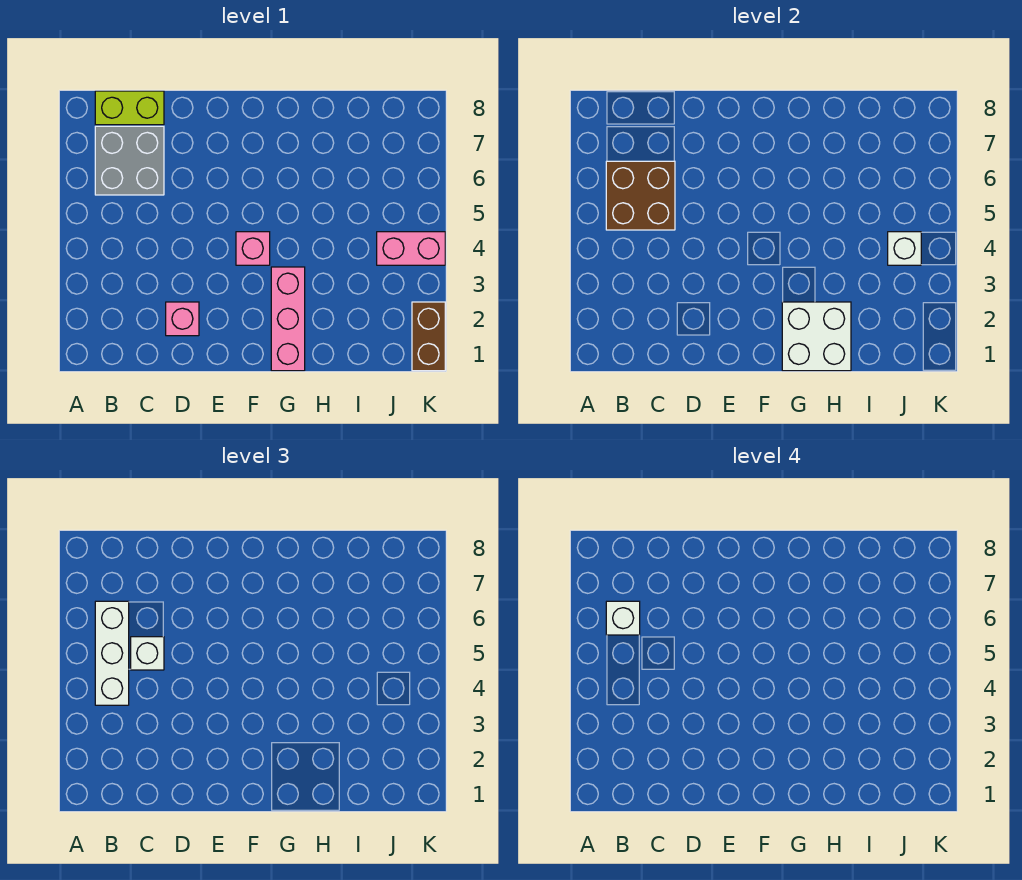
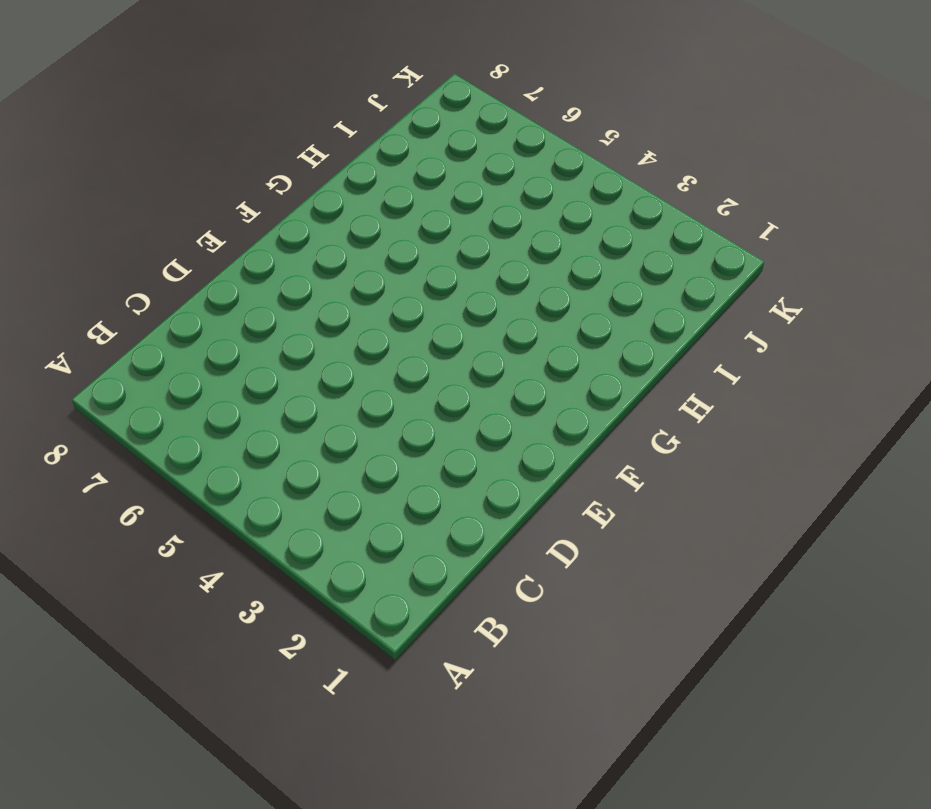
none -> grey brick B6:C7 level 1
none -> lime brick B8:C8 level 1
none -> pink brick D2 level 1

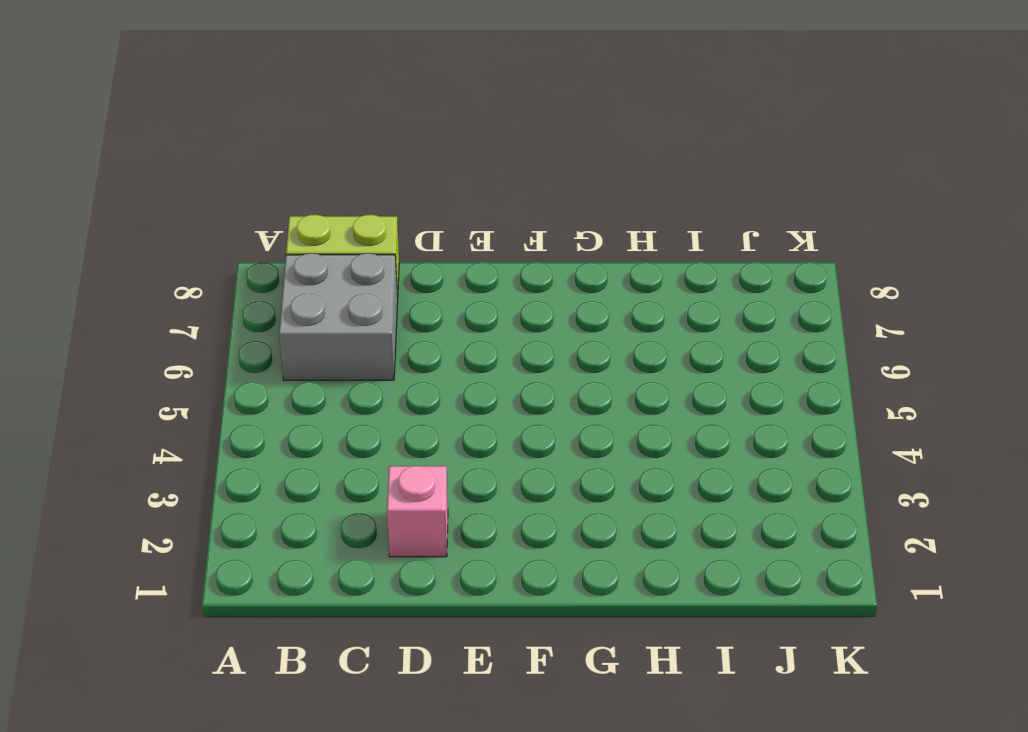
none -> pink brick F4 level 1
none -> pink brick G1:G3 level 1
none -> pink brick J4:K4 level 1

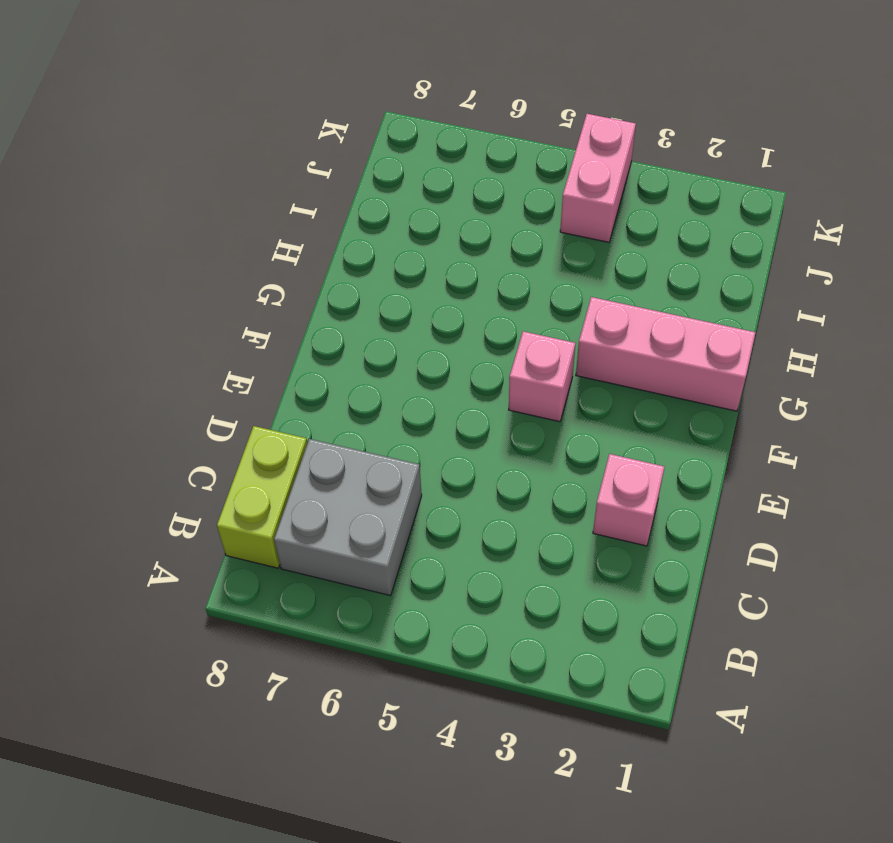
none -> brown brick K1:K2 level 1
none -> brown brick B5:C6 level 2
none -> white brick G1:H2 level 2

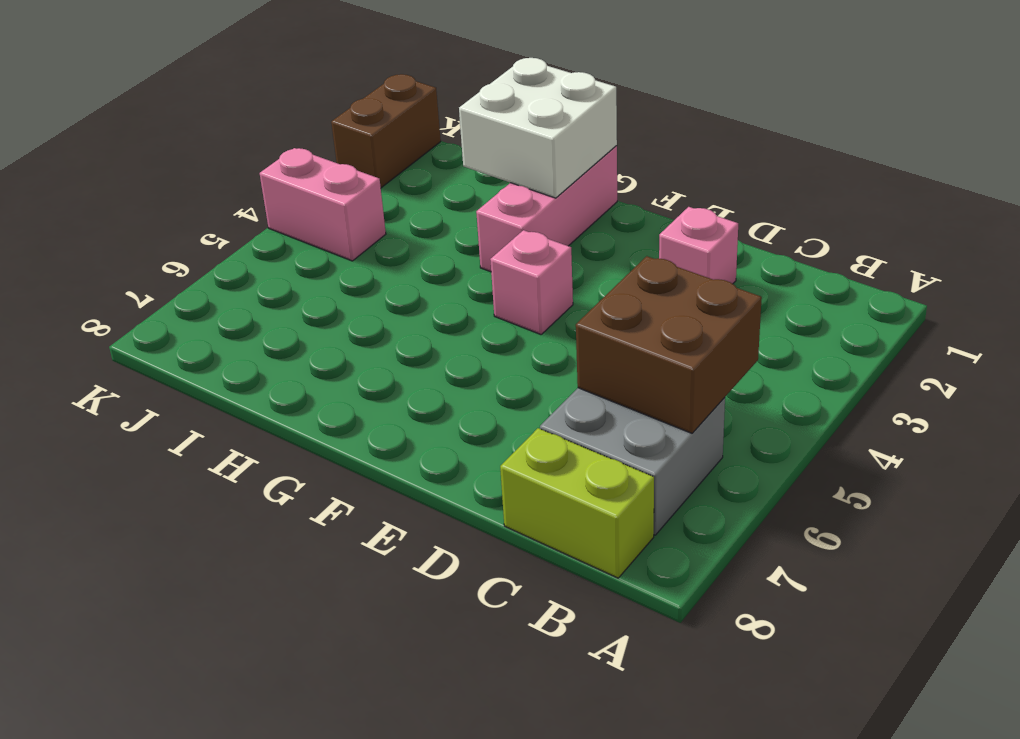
none -> white brick J4 level 2
none -> white brick B4:B6 level 3
none -> white brick C5 level 3

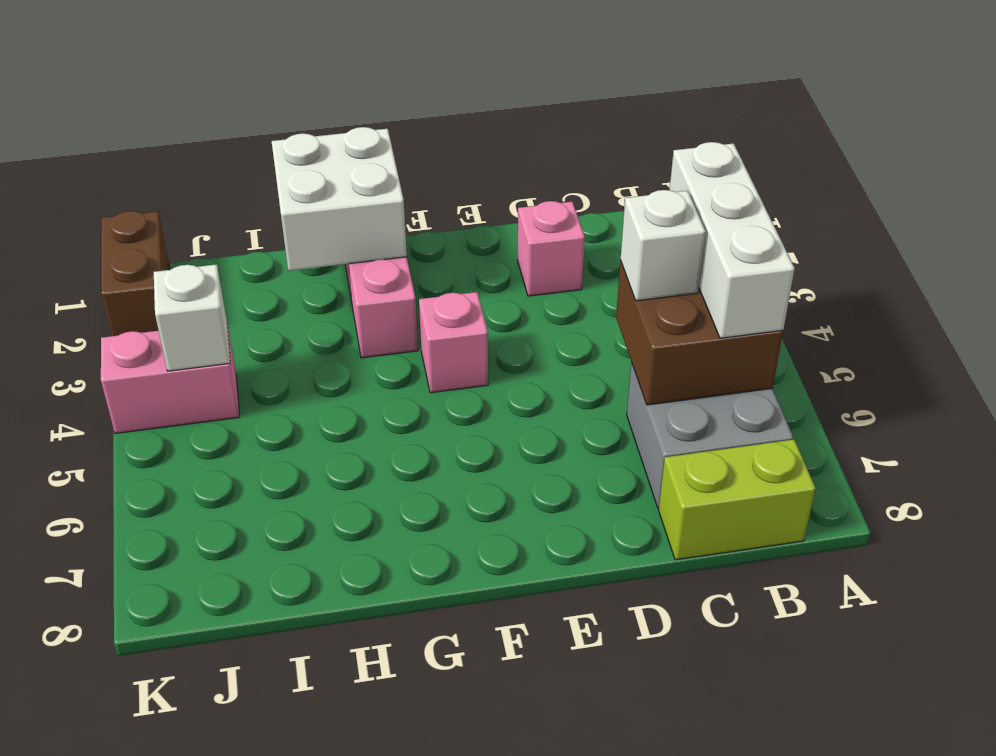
none -> white brick B6 level 4

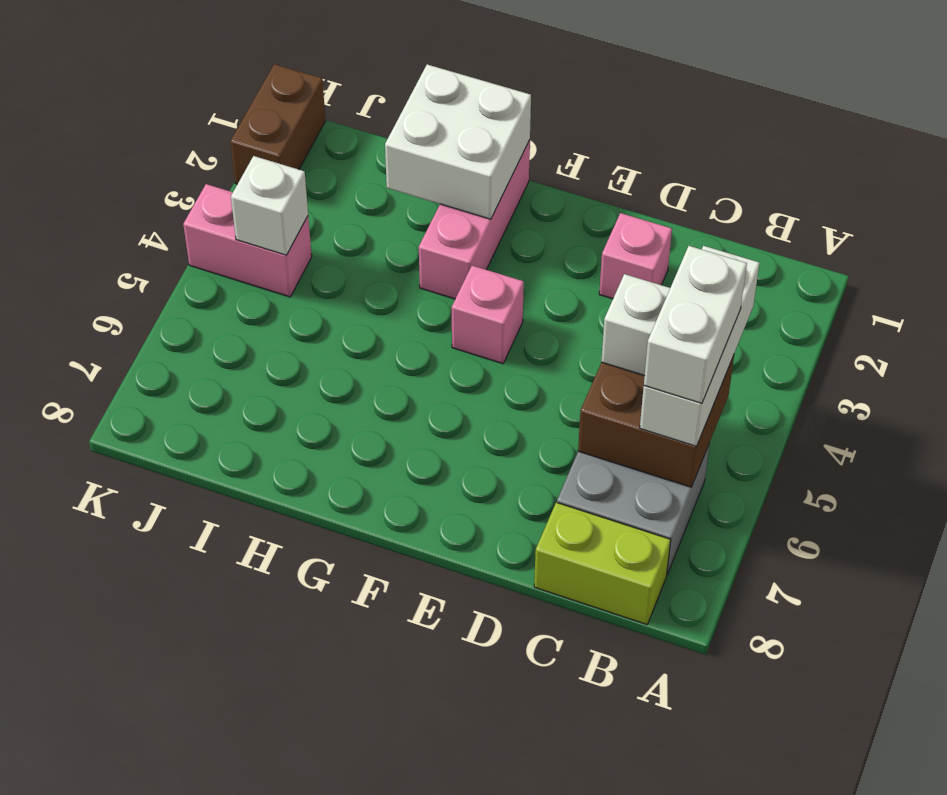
white brick B5:B6 level 4 -> white brick B6 level 4

